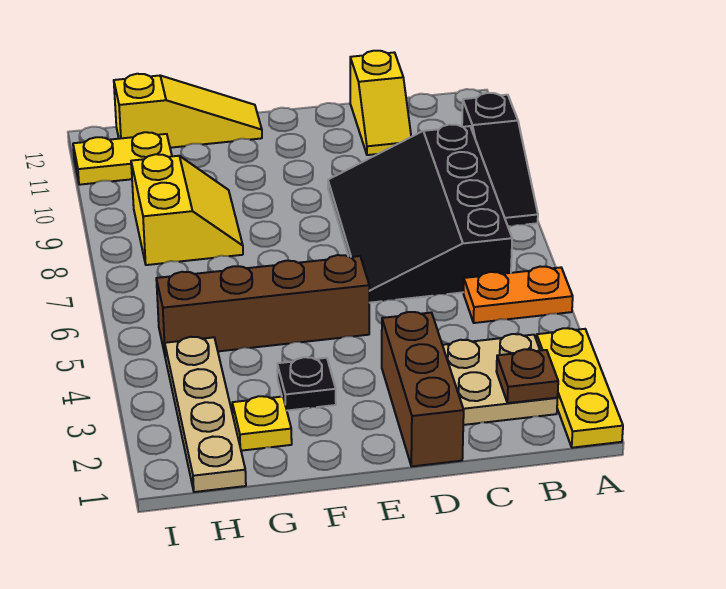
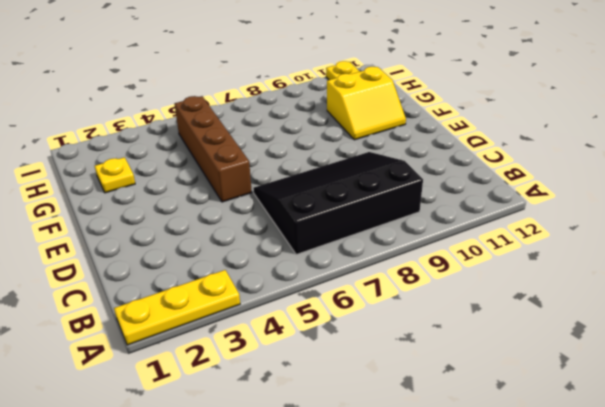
yellow slope F10:G11 level 1 top G -> yellow slope G8:H9 level 1 top H
none -> orange plate A5:B5 level 1
none -> black slope A8:A10 level 1 top 10
none -> tan plate B2:C3 level 1

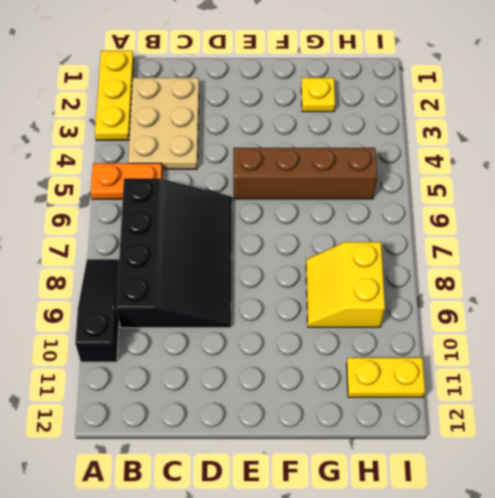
tan plate B2:C4 level 1 -> tan plate B2:C3 level 1
none -> yellow slope C11:C12 level 1 top 12
none -> brown brick D1:D3 level 1
none -> black plate F3 level 1

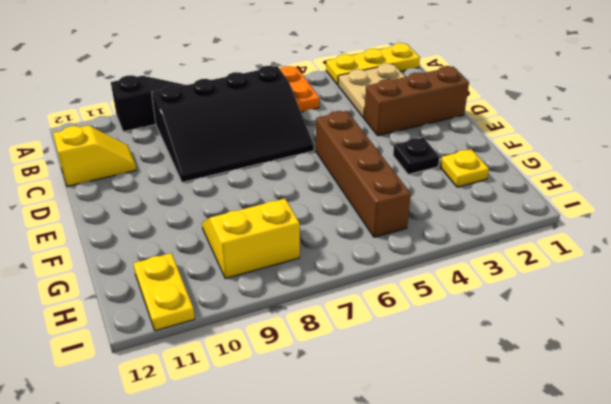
none -> yellow slope F12:H12 level 1 top H
none -> tan plate H1:H4 level 1
none -> brown plate B2 level 2

